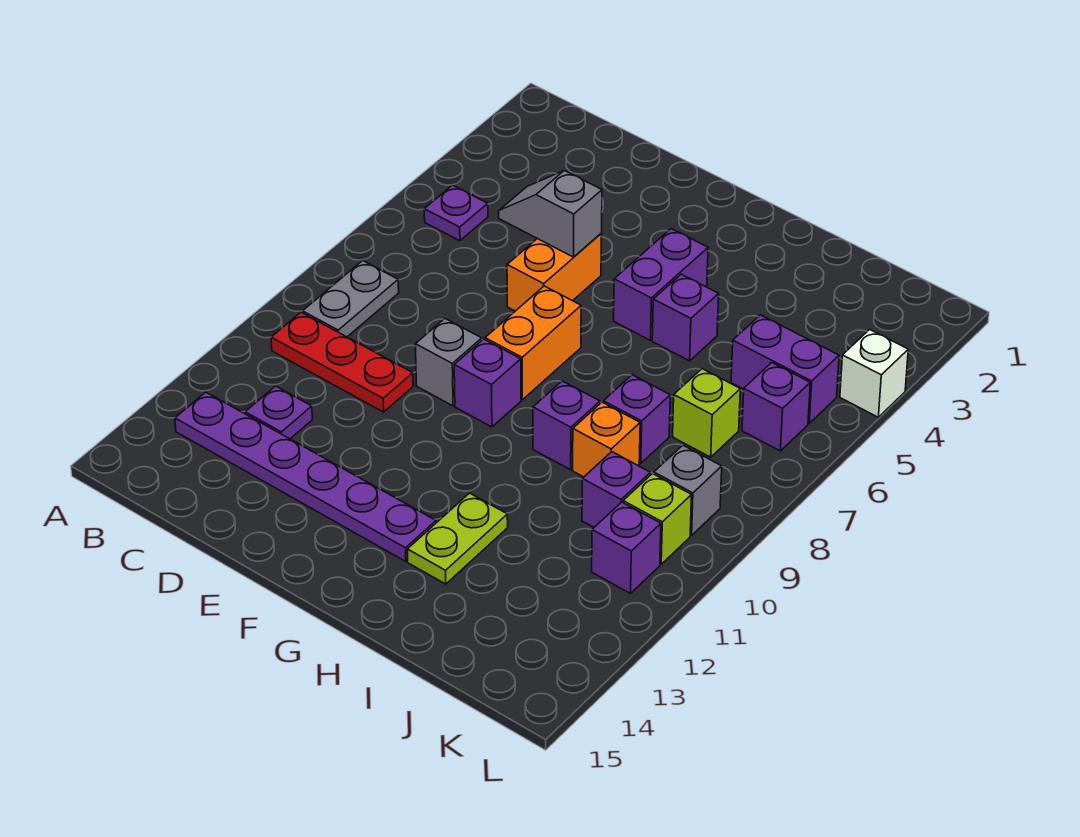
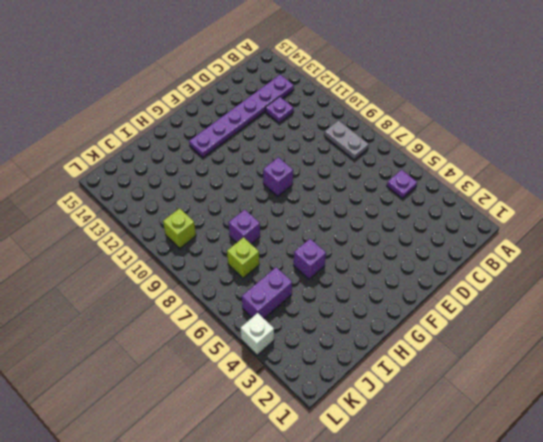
none -> red plate B10:D10 level 1
none -> orange brick E5:E6 level 1
none -> grey brick E9 level 1

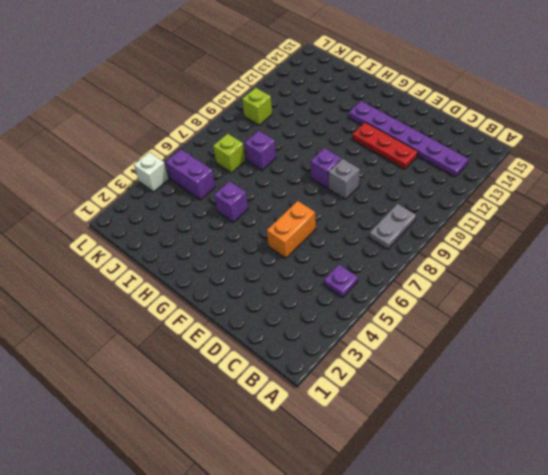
red plate D12:F12 level 1 -> red plate B10:D10 level 1
none -> purple plate C12 level 1
none -> orange brick F7:F8 level 1
none -> purple brick G4:G5 level 1

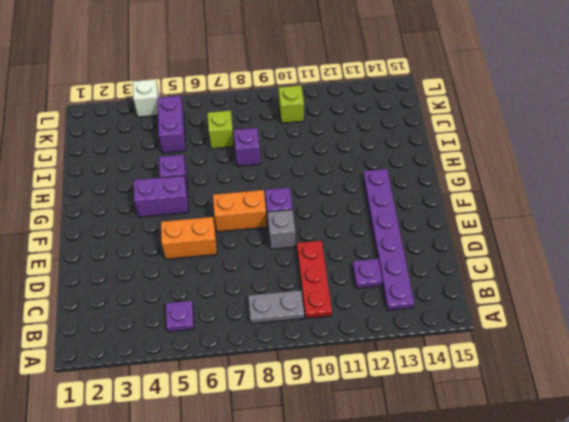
none -> purple brick H9 level 1
none -> lime plate H12:H13 level 1
none -> orange brick I9 level 1

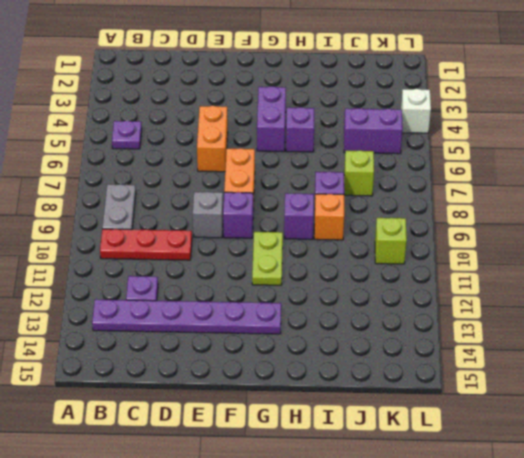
lime plate G10:G11 level 1 -> lime plate H12:H13 level 1
none -> purple brick J10 level 1
none -> purple brick K6 level 1
none -> grey brick K9 level 1

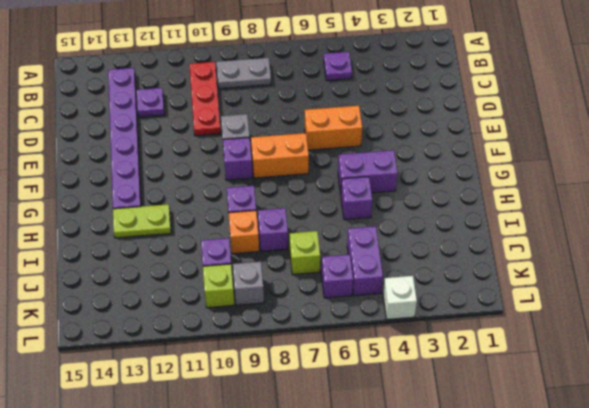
none -> purple brick K11 level 1
none -> grey slope D5:E5 level 2 top E

